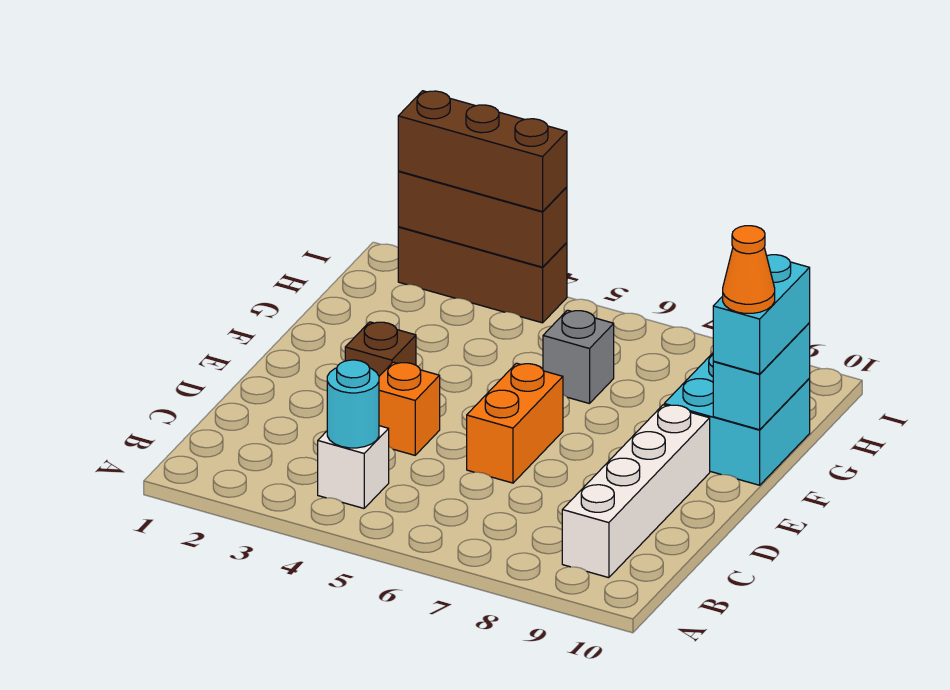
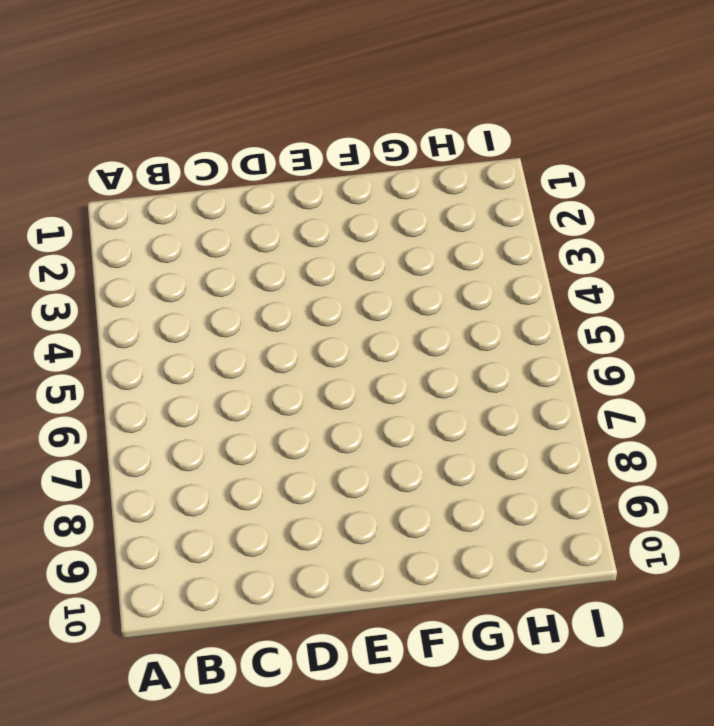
none -> white brick B4 level 1
none -> white brick B9:E9 level 1
none -> orange brick D4 level 1

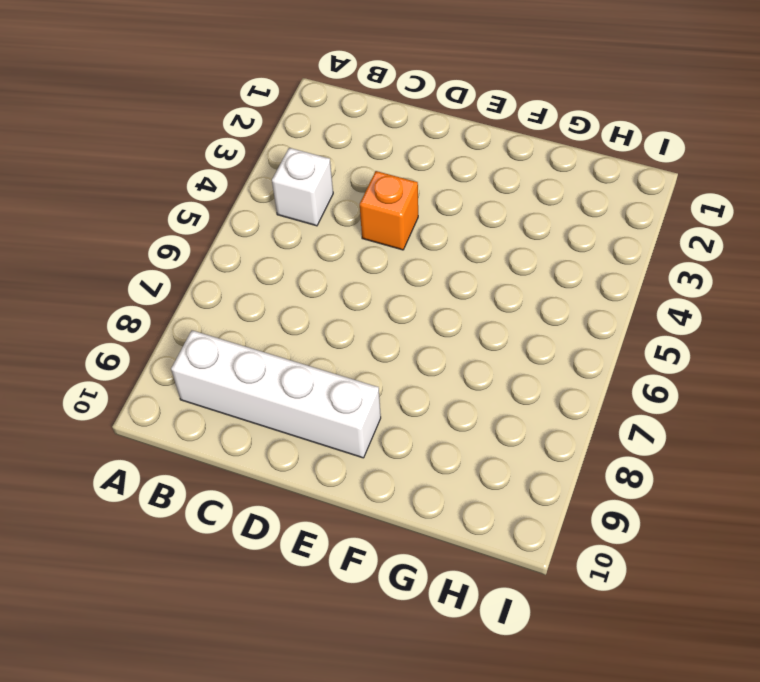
none -> orange brick D6:E6 level 1
none -> brown brick E3 level 1
none -> cyan brick F9:G10 level 1

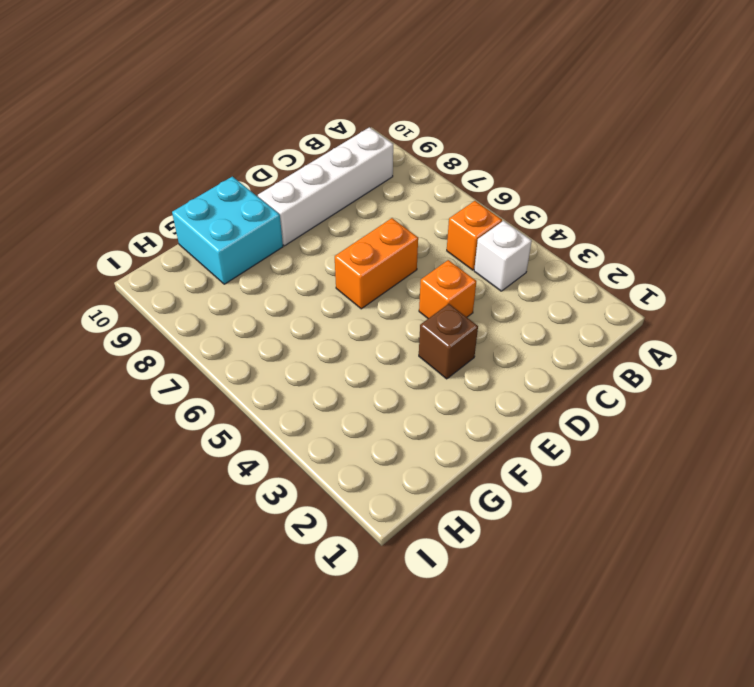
orange brick B5 level 1 -> none
none -> grey brick G6 level 1
none -> brown brick I2:I4 level 1
none -> cyan round brick B4 level 2

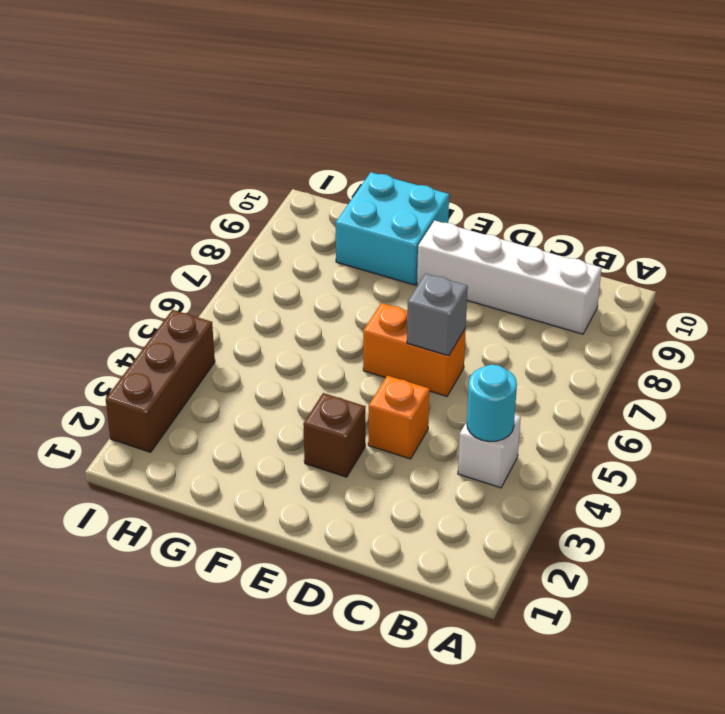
grey brick D6 level 2 -> grey brick G6 level 1
none -> cyan brick F10:G10 level 2
none -> brown brick I2:I4 level 2
none -> cyan brick F10:G10 level 3

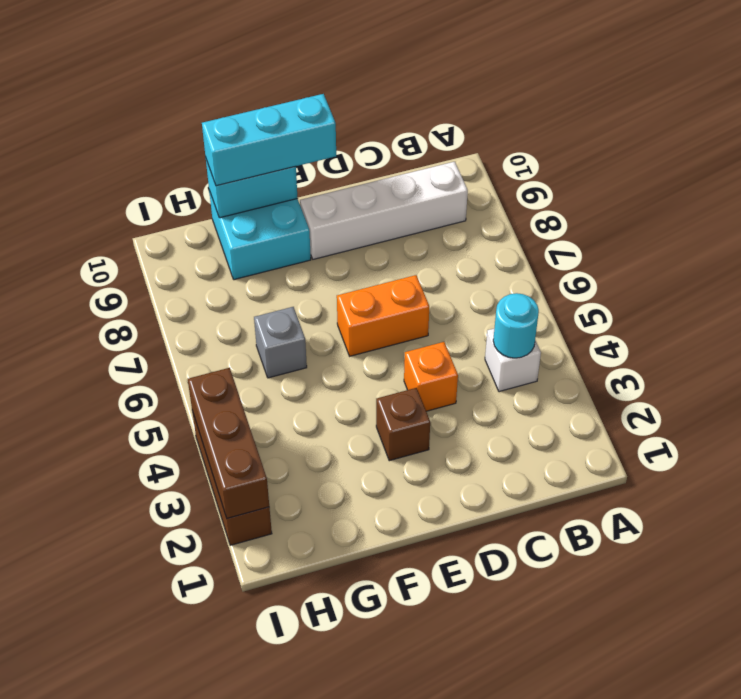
cyan brick E10:G10 level 3 -> cyan brick F10:G10 level 3
none -> brown brick I2:I4 level 3
none -> orange cone F10 level 4

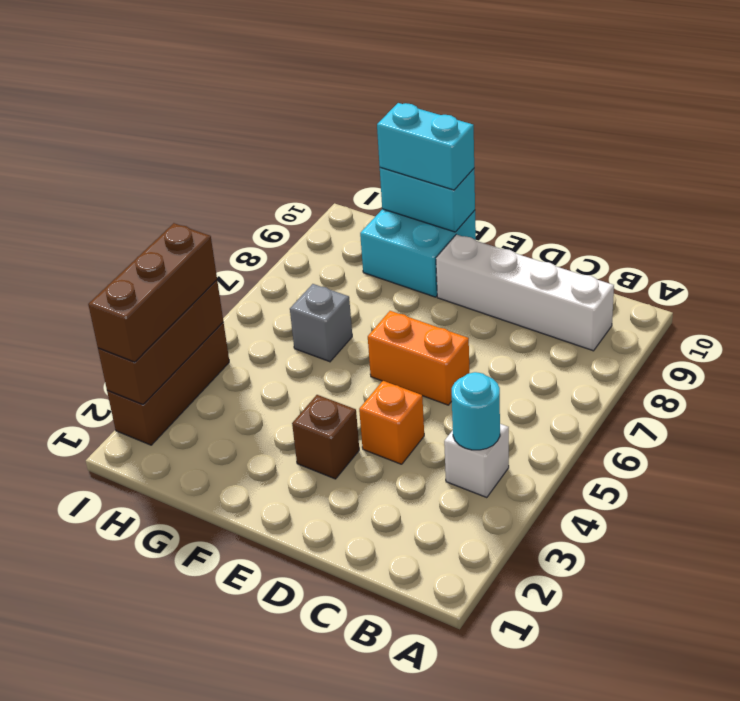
none -> orange cone F10 level 4

